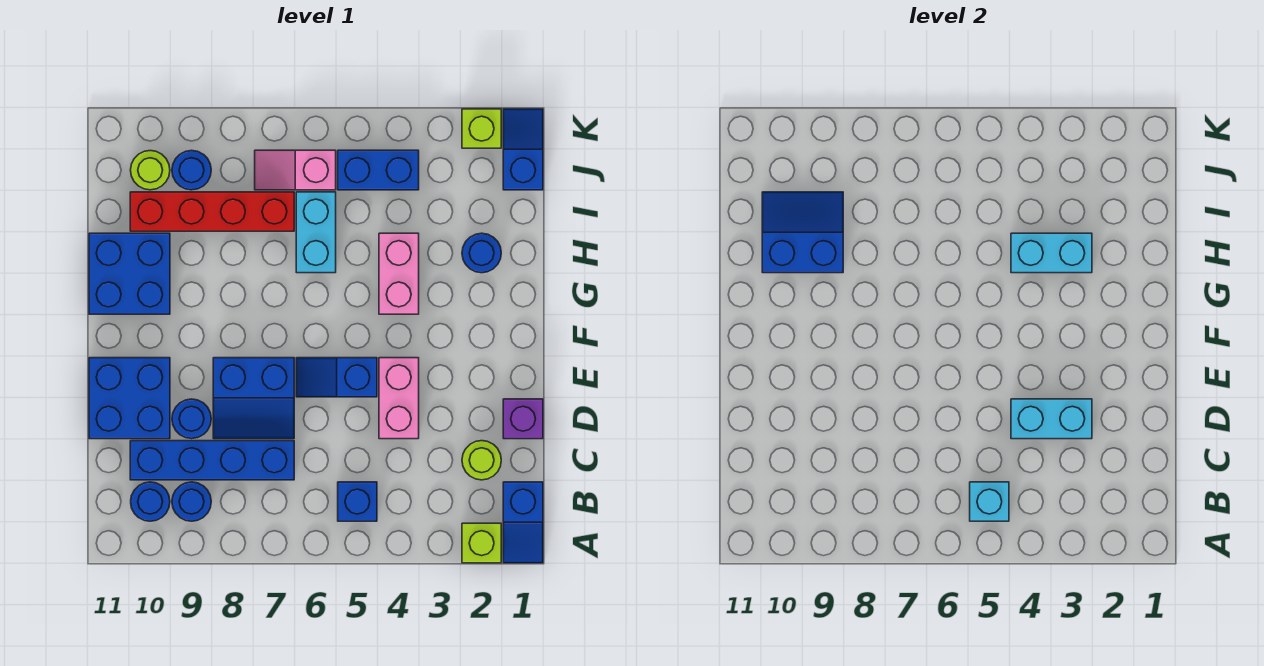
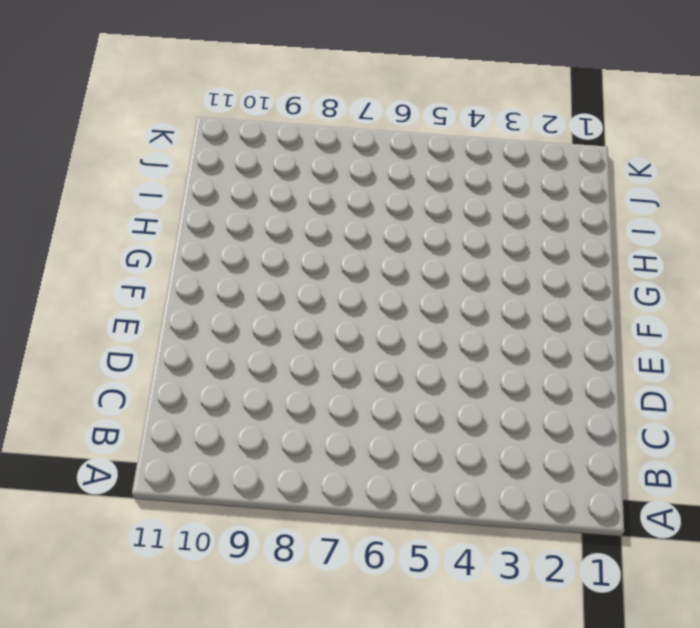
none -> blue slope A1:B1 level 1 top B
none -> lime brick A2 level 1
none -> blue brick B5 level 1

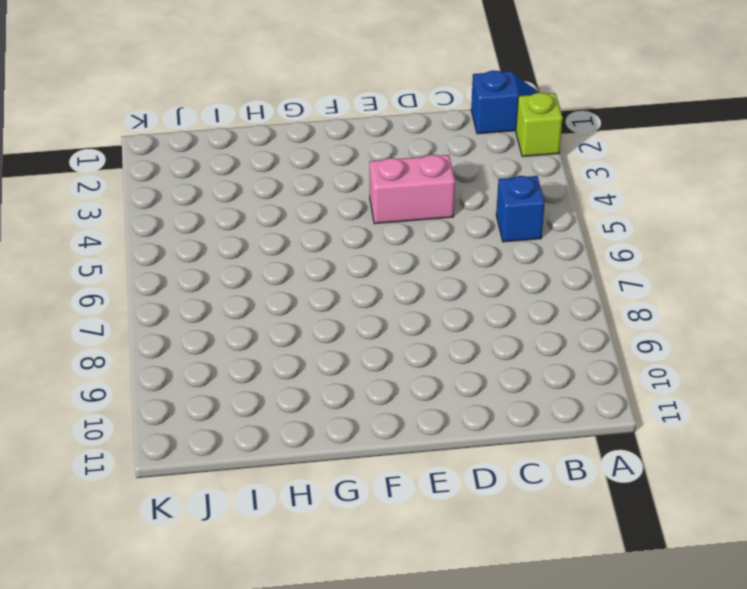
none -> blue round brick B9 level 1
none -> blue round brick B10 level 1
none -> lime round brick C2 level 1

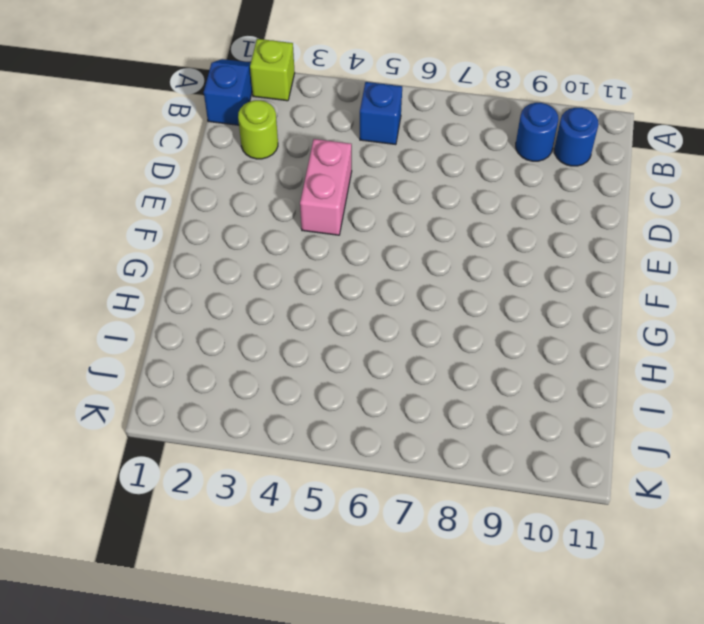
none -> blue brick C7:C10 level 1
none -> purple brick D1 level 1
none -> blue slope D7:E8 level 1 top E

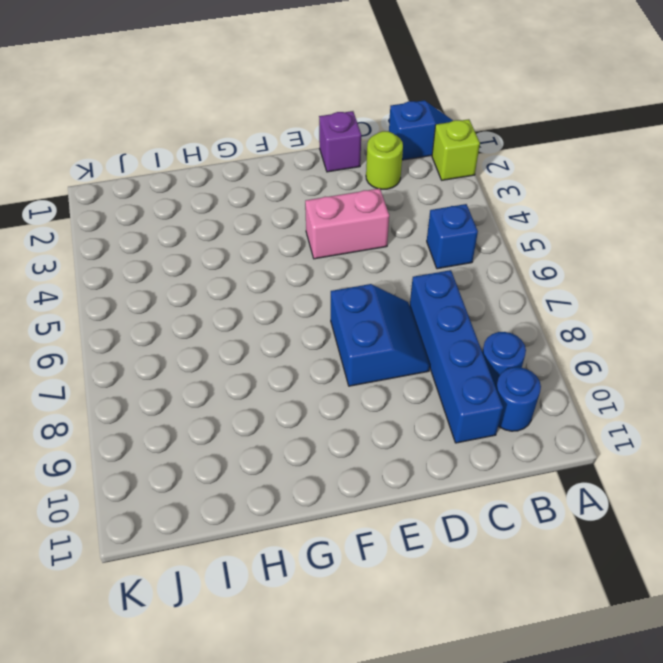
none -> blue round brick D9 level 1
none -> blue brick D10:E11 level 1
none -> blue slope E5:E6 level 1 top 5

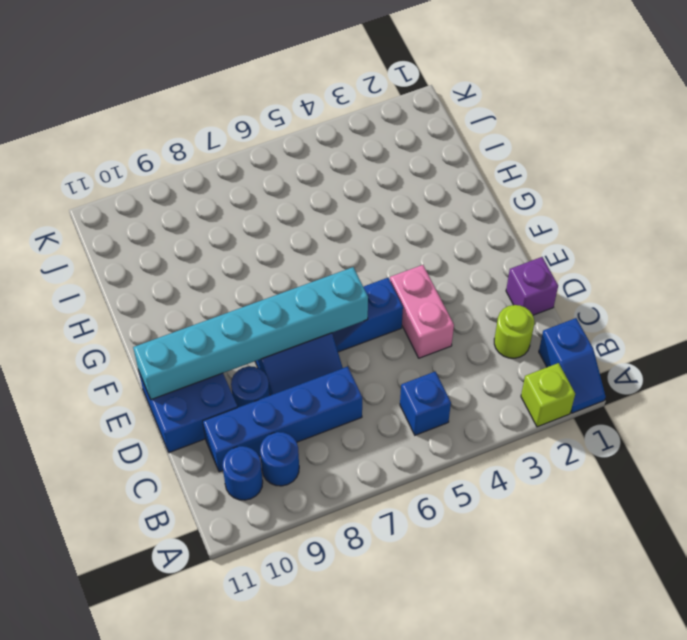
cyan brick E6:E11 level 2 -> none
none -> pink brick G4:H4 level 1
none -> blue brick G10:H11 level 1
none -> blue round brick H2 level 1

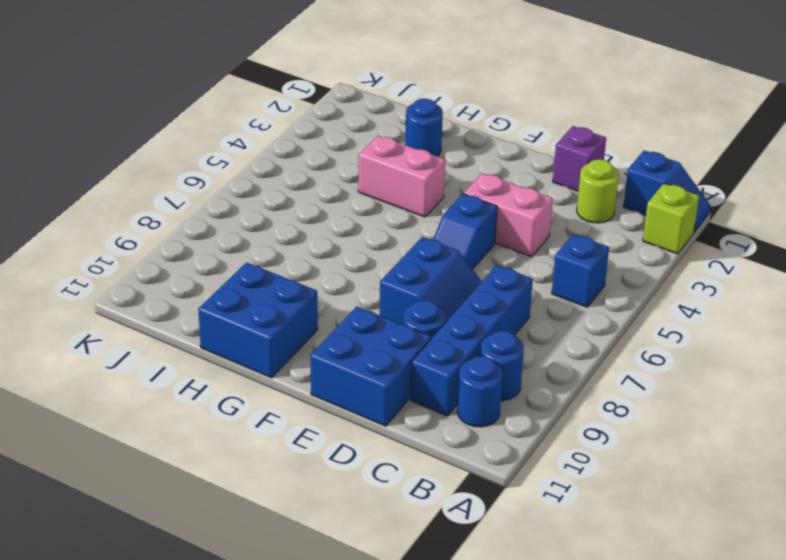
none -> cyan brick H6:I6 level 1
none -> red brick I7:I10 level 1
none -> blue slope J1:K1 level 1 top J

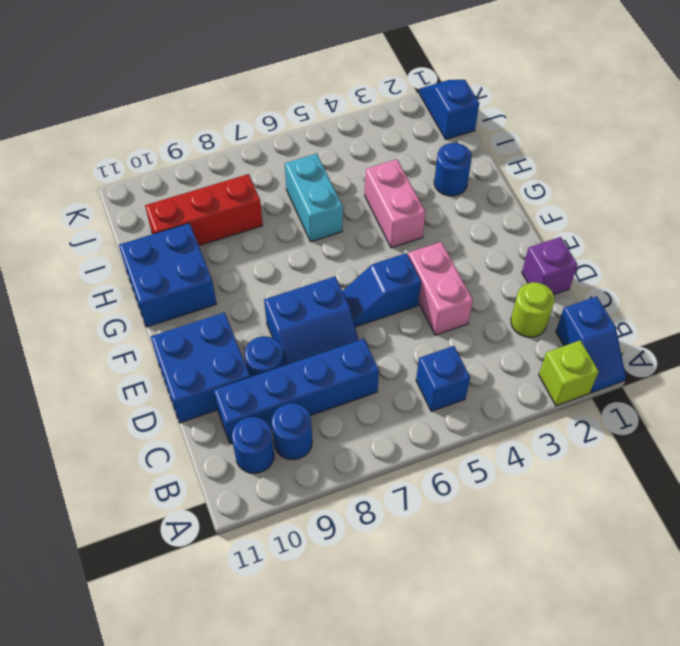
red brick I8:I10 level 1 -> red brick I7:I10 level 1
none -> blue brick J4:J5 level 1
none -> pink slope J6:J7 level 1 top 6
none -> blue round brick J9 level 1

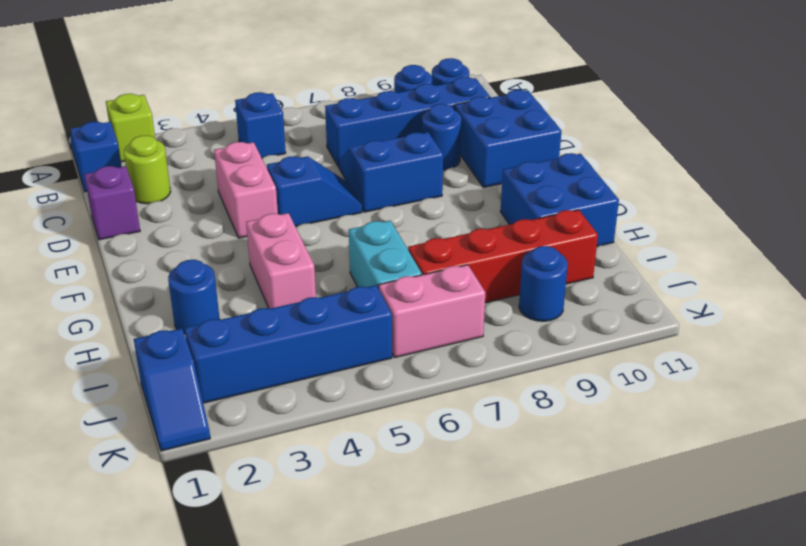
blue brick J2:J5 level 1 -> blue brick J4:J5 level 1
pink brick J6:J7 level 1 -> pink slope J6:J7 level 1 top 6
none -> lime round brick J10 level 1
none -> lime brick K2 level 1
none -> cyan brick B5 level 2

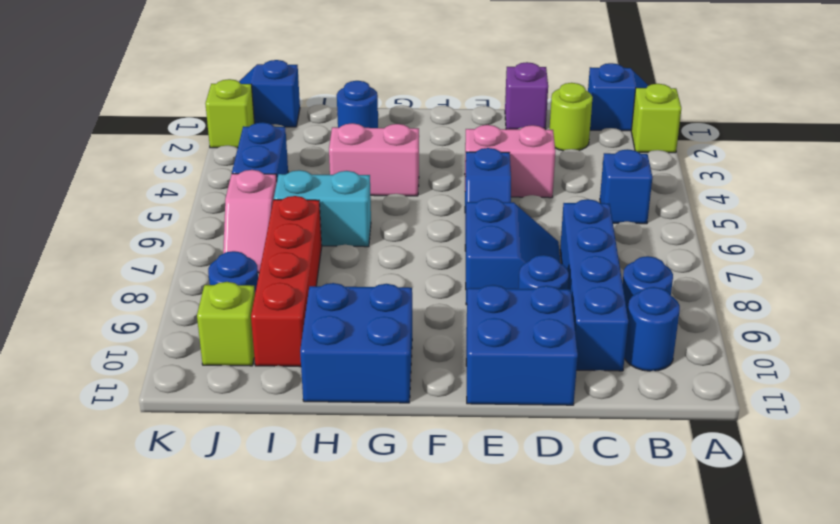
lime brick J10 level 1 -> lime round brick J10 level 1
none -> cyan brick B5 level 2
none -> cyan brick D3:D4 level 2
none -> cyan brick H3:H4 level 2

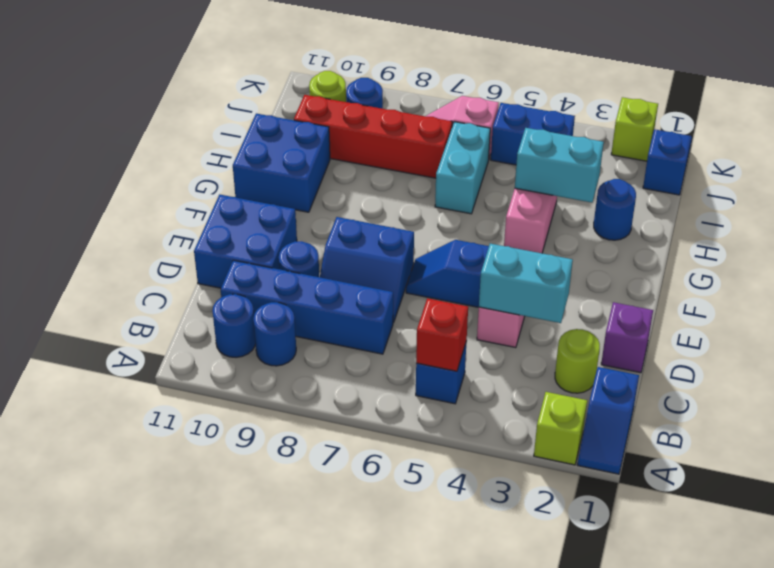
red brick B5 level 2 -> cyan brick B5 level 2
none -> blue slope H9:I10 level 2 top H

